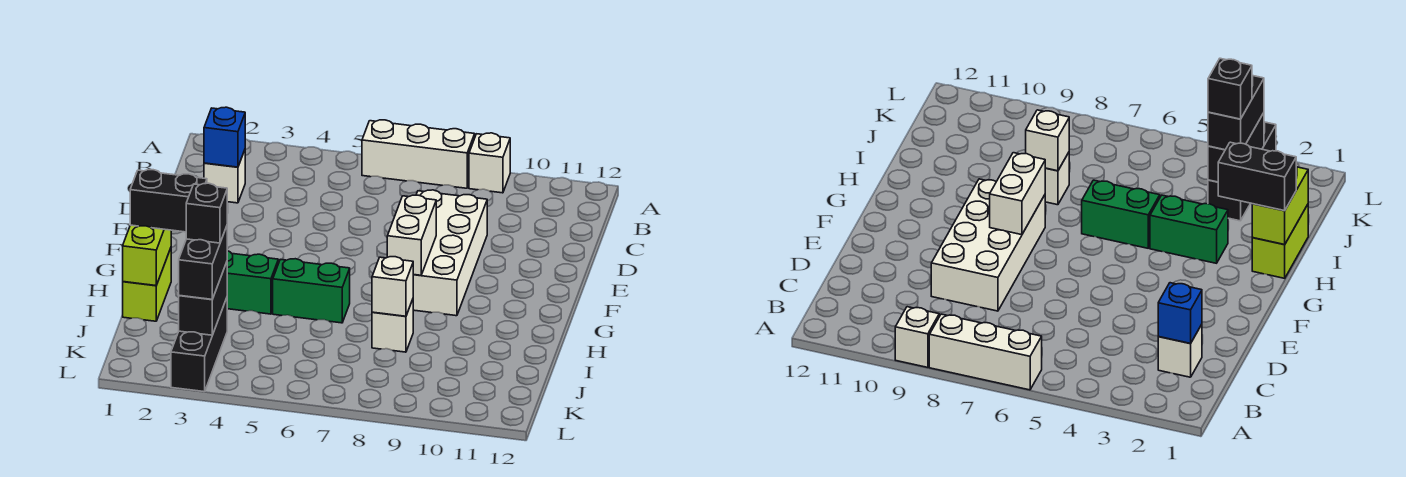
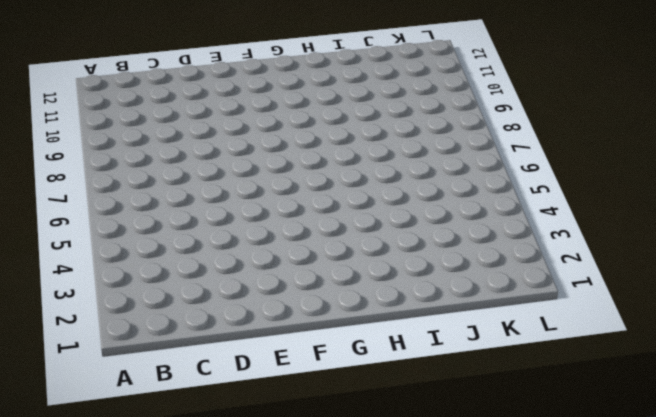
none -> white brick A6:A8 level 1
none -> white brick A9 level 1
none -> white brick C2 level 1

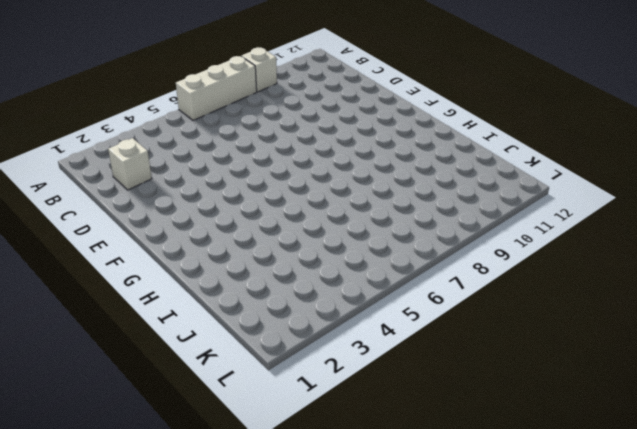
none -> white brick D8:G9 level 1
none -> lime brick H1:I1 level 1
none -> green brick H3:H4 level 1

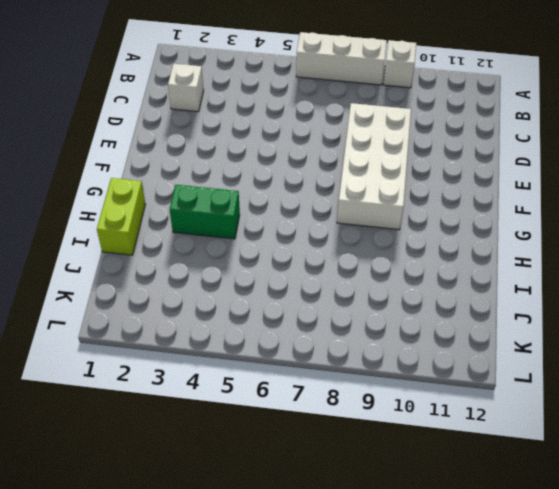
none -> green brick H5:H6 level 1
none -> white brick I8 level 1
none -> black brick J3:L3 level 1

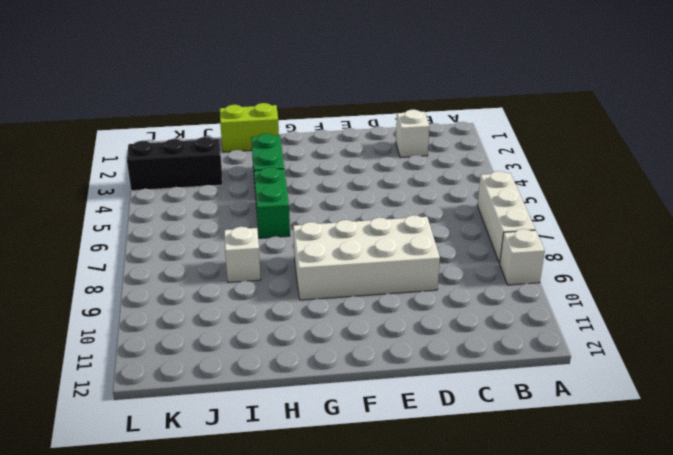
none -> blue brick C2 level 2
none -> white brick F8:G8 level 2
none -> lime brick H1:I1 level 2

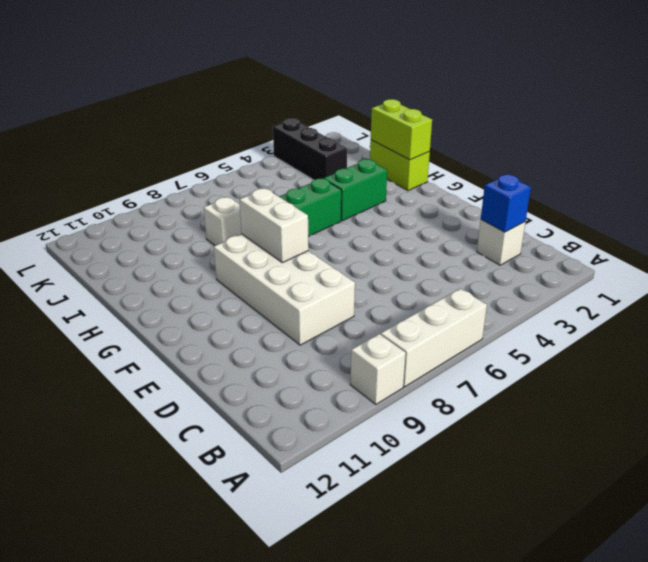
none -> white brick I8 level 2
none -> black brick J3:K3 level 2
none -> black brick H1:H2 level 3

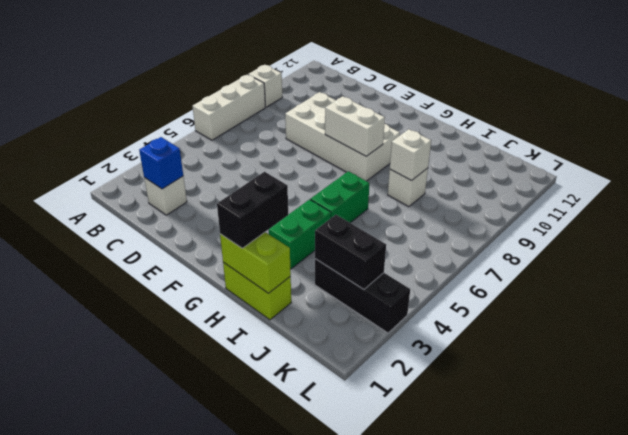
none -> black brick J3:K3 level 3
none -> black brick J3 level 4

